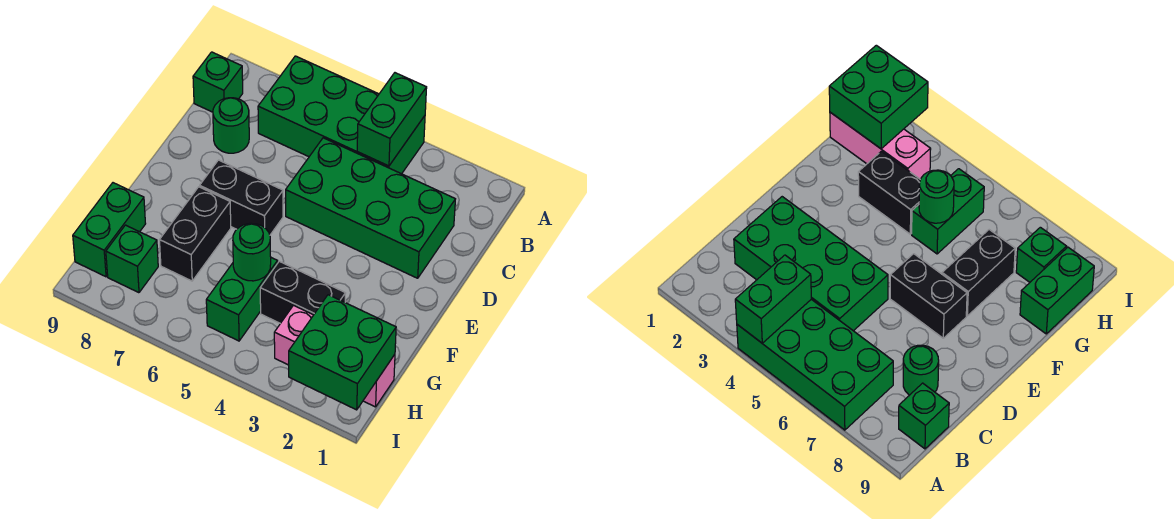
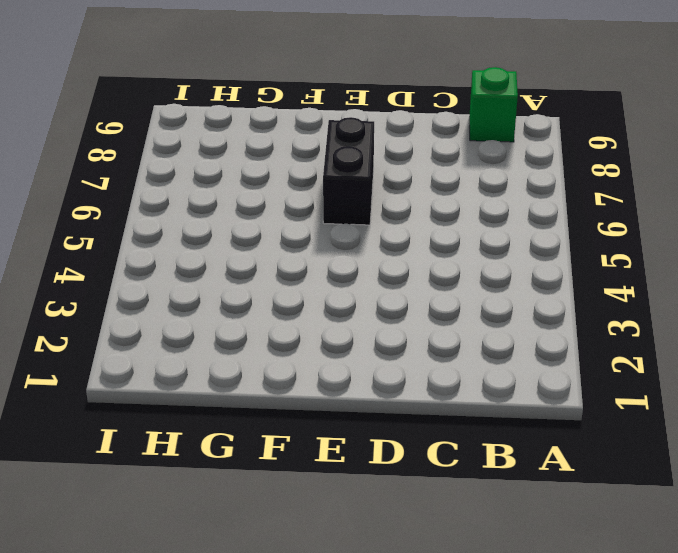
none -> green brick A4:B7 level 1
none -> green brick C2:D5 level 1
none -> green round brick C8 level 1

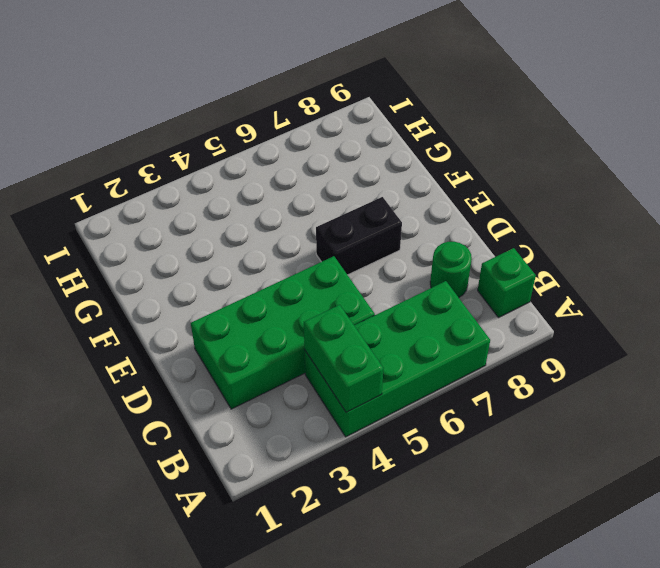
none -> black brick F7:G7 level 1
none -> black brick G3:G4 level 1
none -> green brick G5:H5 level 1

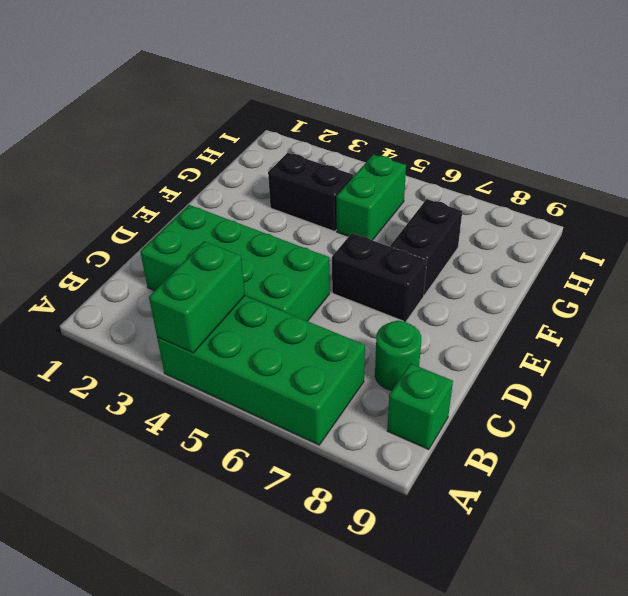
none -> green brick G9:H9 level 1
none -> pink brick H1:H3 level 1
none -> green brick H8 level 1

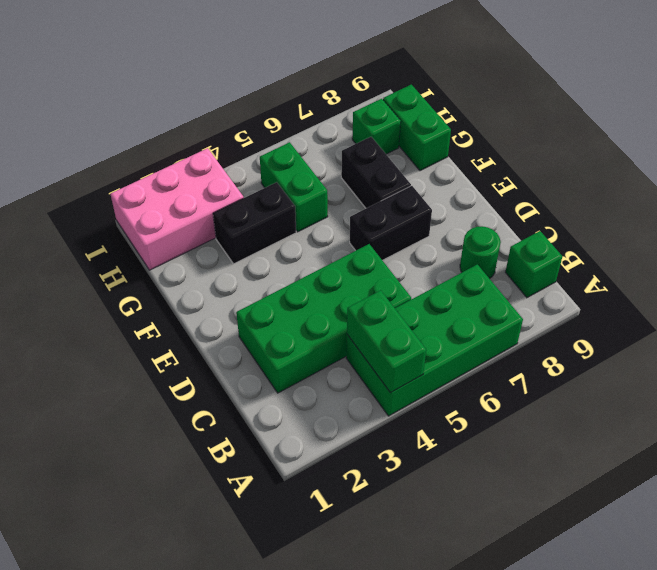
pink brick H1:I3 level 1 -> pink brick H1:H3 level 1
none -> green round brick G5 level 2
none -> green brick H1:I2 level 2

